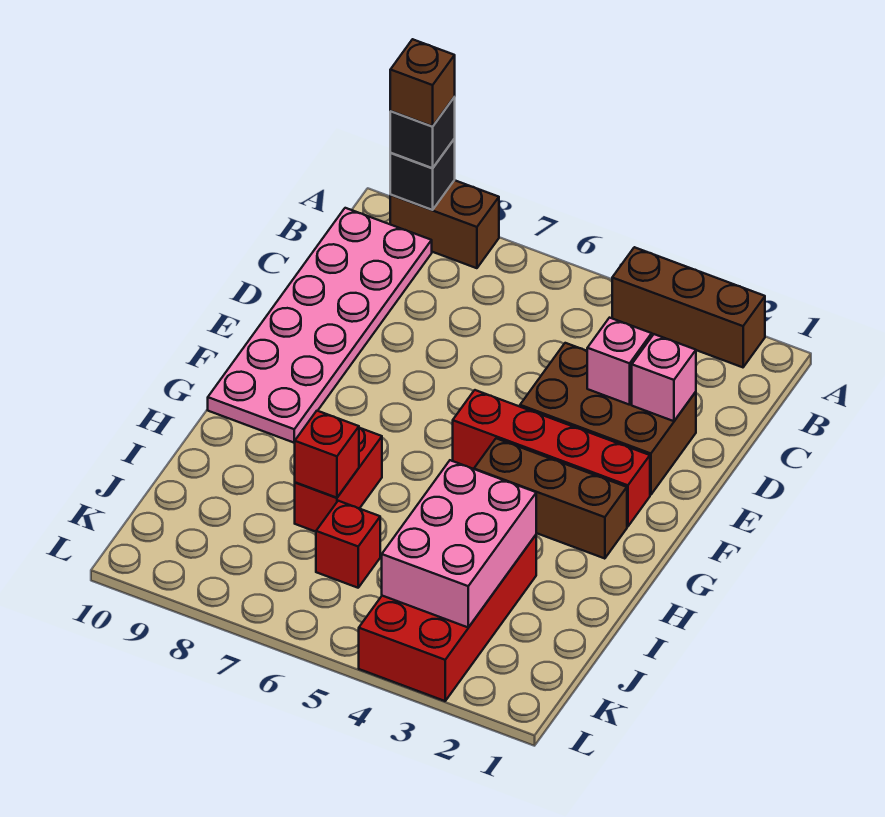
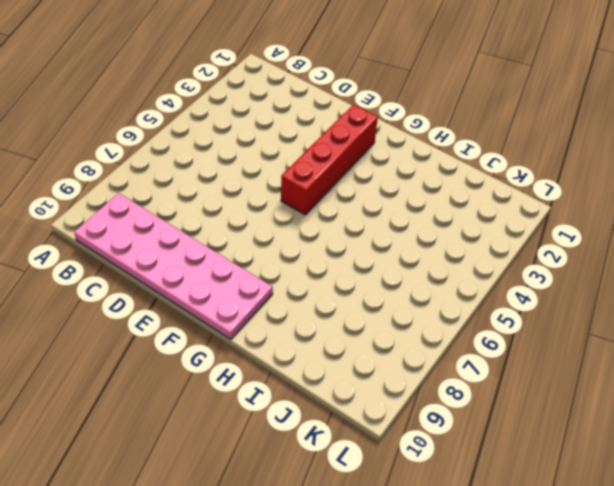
none -> brown brick A2:A4 level 1
none -> brown brick A8:A9 level 1
none -> brown brick D2:E4 level 1

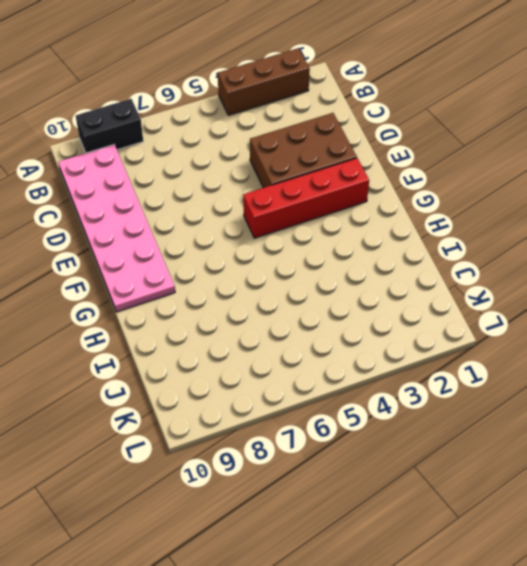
black brick A8:A9 level 1 -> brown brick A8:A9 level 1
none -> brown brick G2:G4 level 1
none -> red brick H7:I7 level 1
none -> red brick I3:L4 level 1

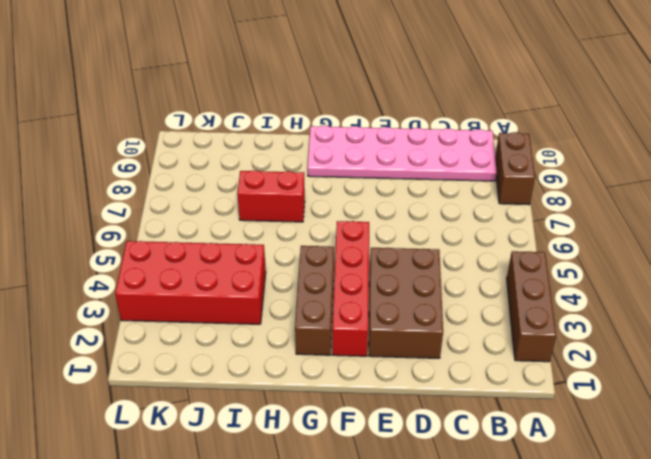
none -> red brick J6 level 1
none -> black brick A9 level 2
none -> pink brick D2 level 2

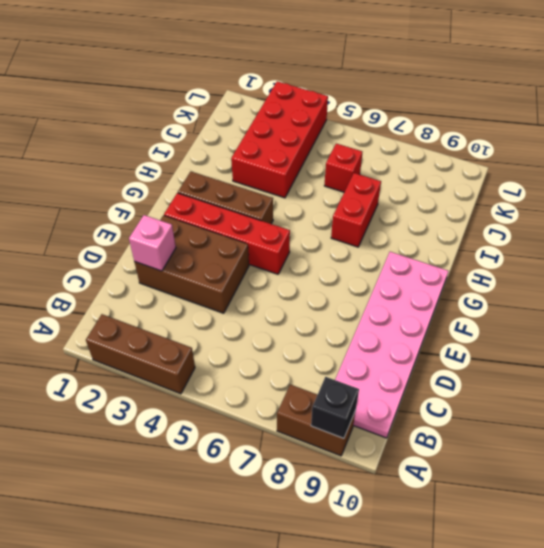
none -> pink brick D3 level 2
none -> pink brick I3:K4 level 2
none -> red brick I7 level 2

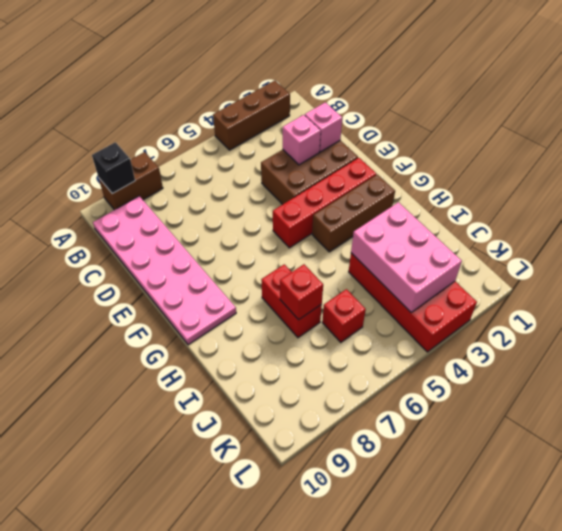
none -> black brick A9 level 3
none -> brown brick A9 level 4

